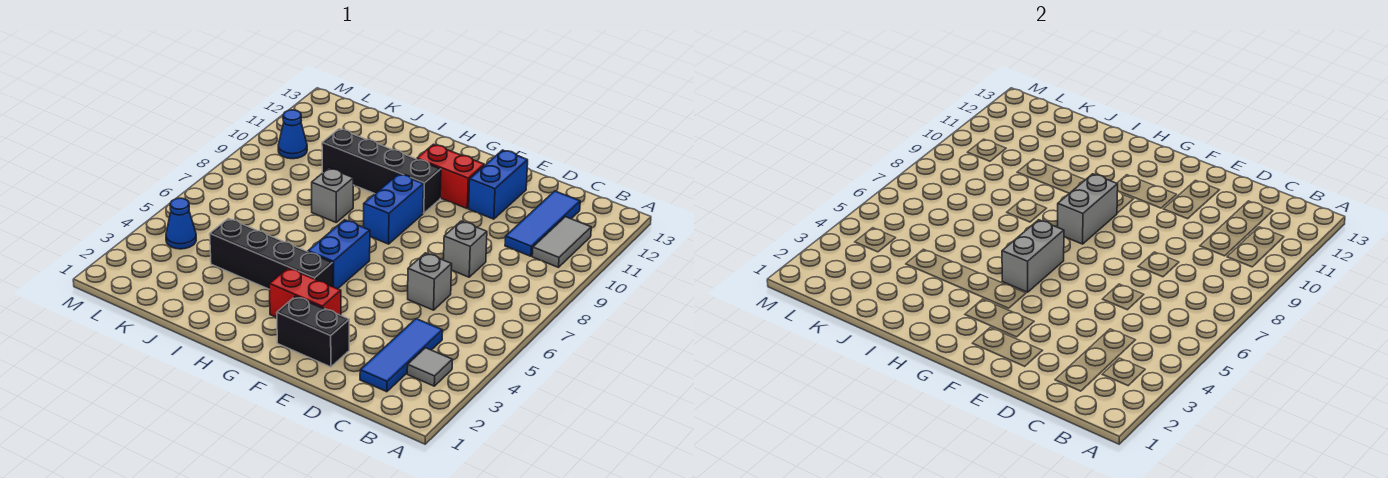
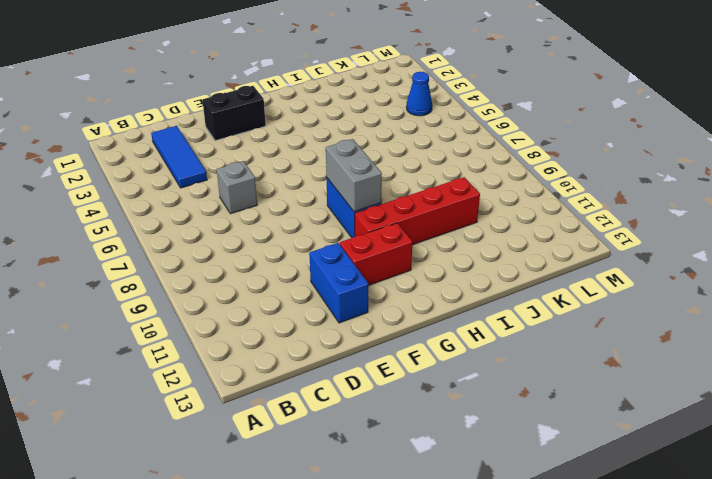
red brick G10:J10 level 1 -> black brick G10:J10 level 1
none -> grey tile B3 level 1
none -> grey tile B10:B11 level 1
none -> blue tile C10:C12 level 1

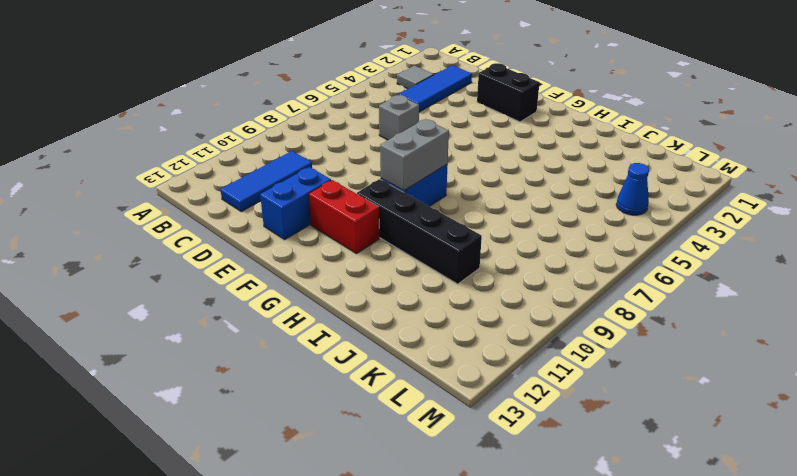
none -> grey tile B10:B11 level 1
none -> grey brick D8 level 1
none -> red brick F3:G3 level 1

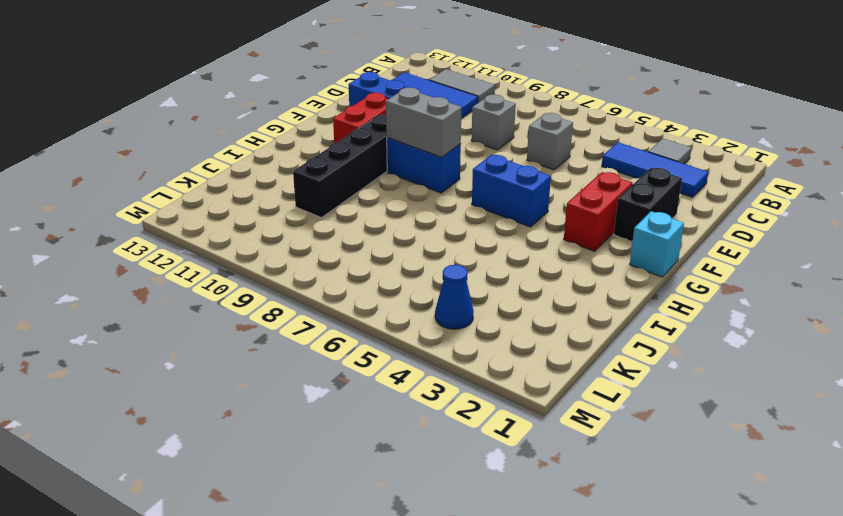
cyan brick G1 level 1 -> none
none -> black brick G4:J4 level 1
none -> grey brick I8 level 1
none -> blue cone L10 level 1

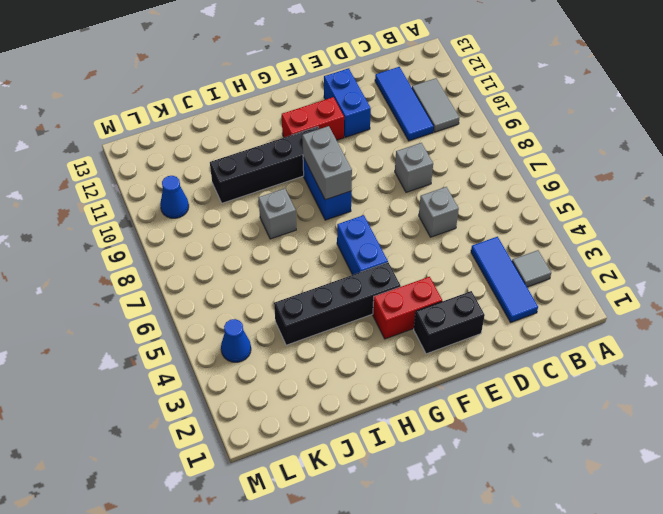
none -> grey brick G5:G6 level 2

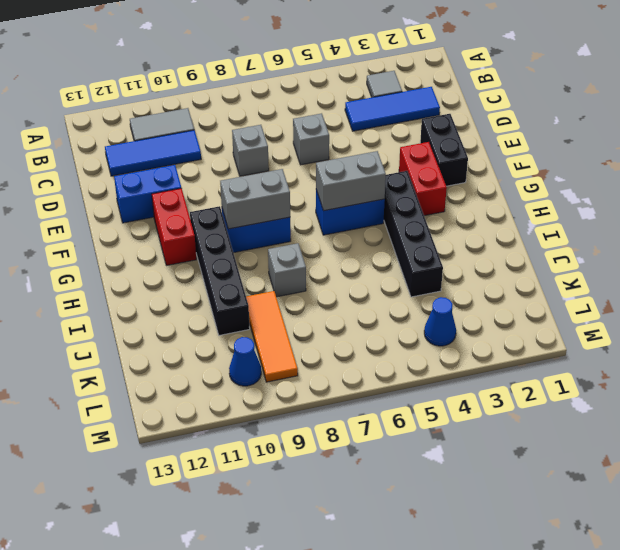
orange tile J9:L9 level 1 -> none

